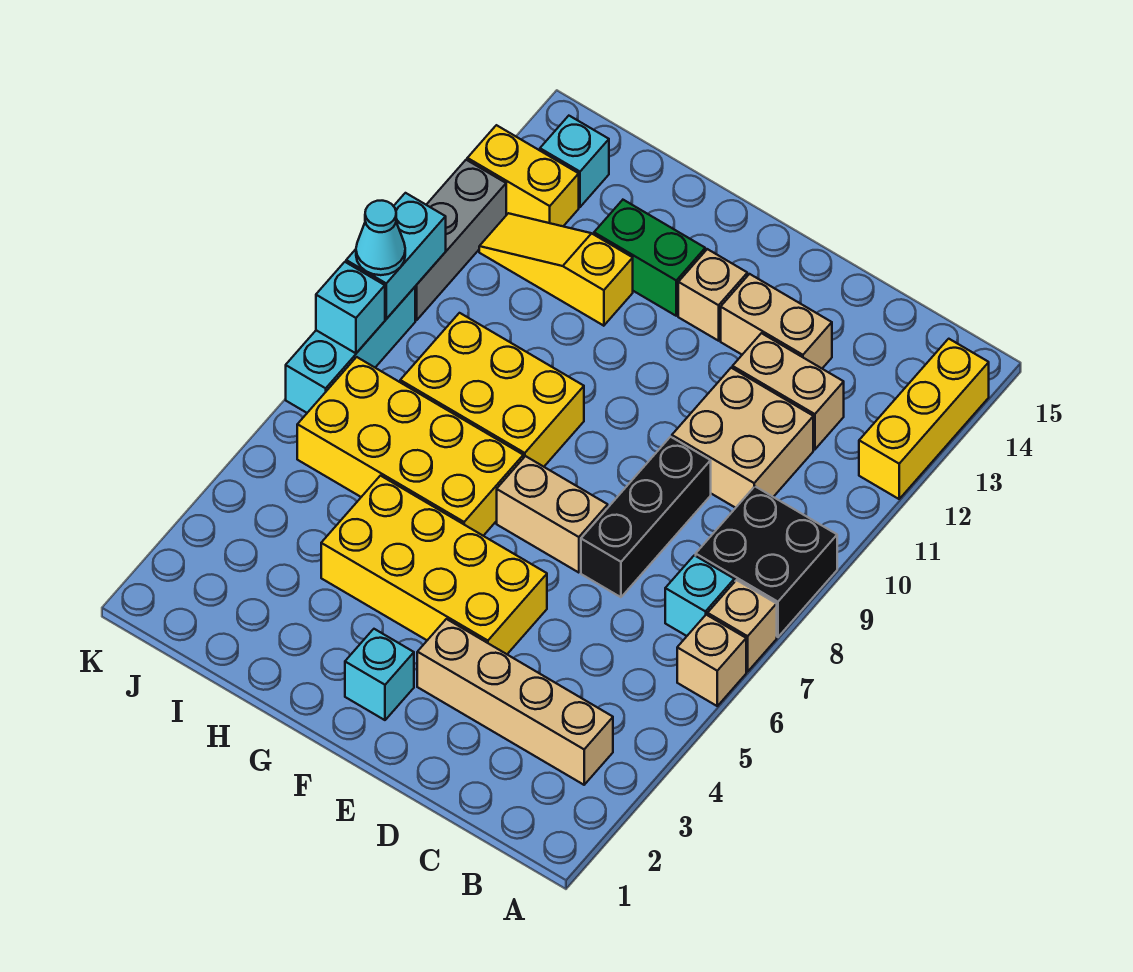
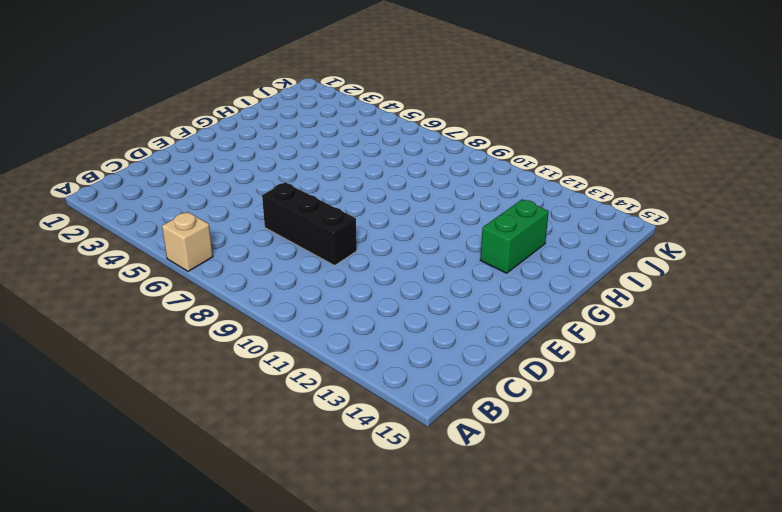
none -> tan brick A7 level 1
none -> black brick A8:B9 level 1
none -> yellow brick A12:A14 level 1

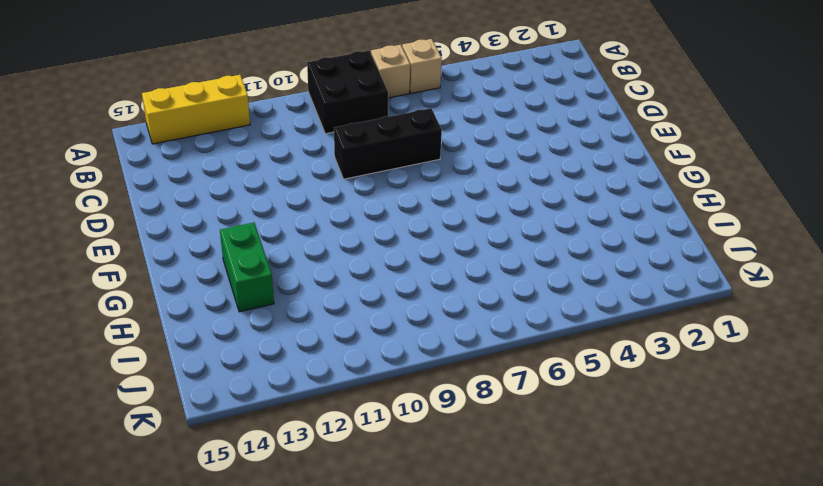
none -> tan brick B3:E3 level 1
none -> cyan brick B7 level 1
none -> tan brick C10:D11 level 1

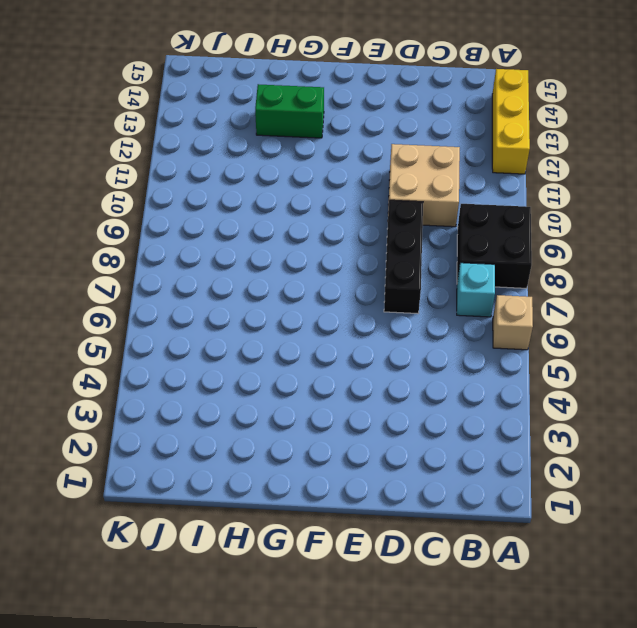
none -> tan brick A7 level 1
none -> tan brick B3:E3 level 1
none -> tan brick C12:D12 level 1

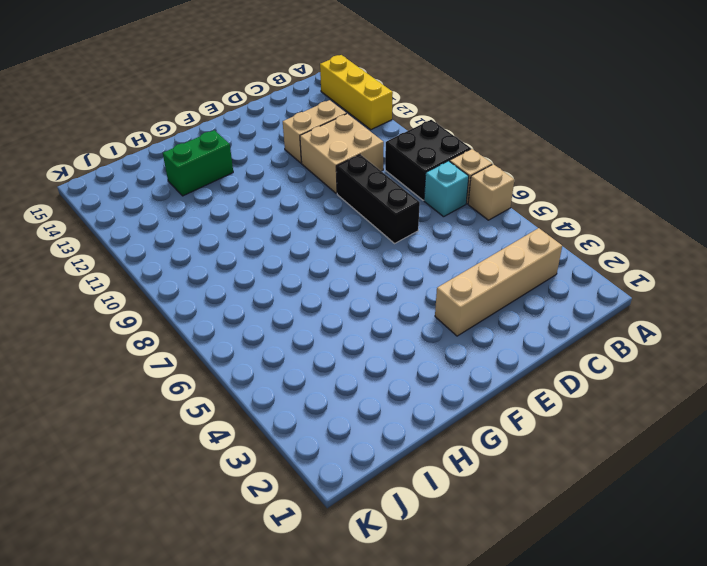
none -> tan brick D13:E13 level 1
none -> yellow brick E4:H5 level 1
none -> tan brick E7:F7 level 1

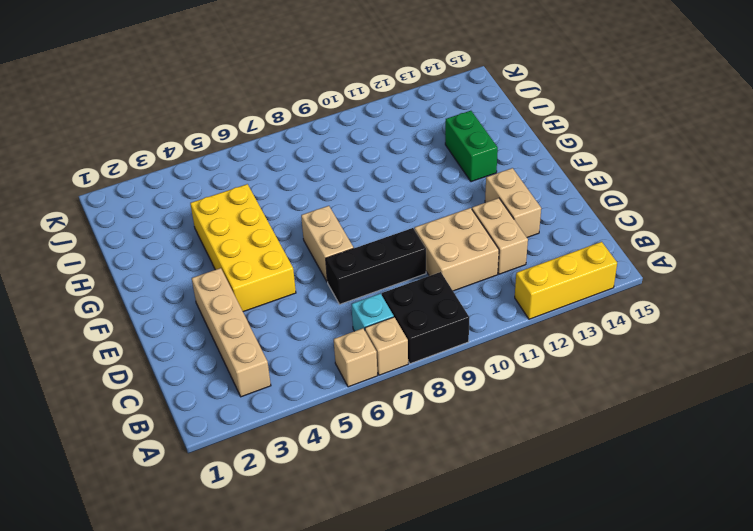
none -> cyan brick F2 level 1
none -> tan brick F13 level 1
none -> yellow brick G6:J7 level 1

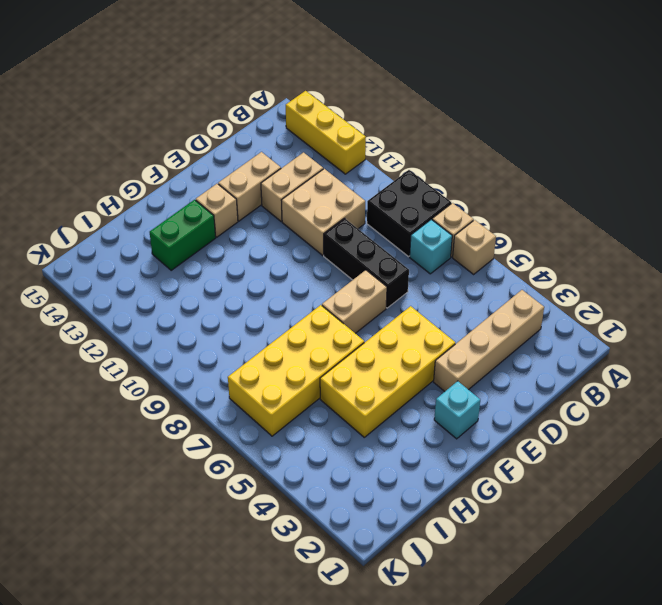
none -> yellow brick G8:I9 level 1
none -> yellow slope H12:J12 level 1 top H
none -> yellow brick J13:K13 level 1

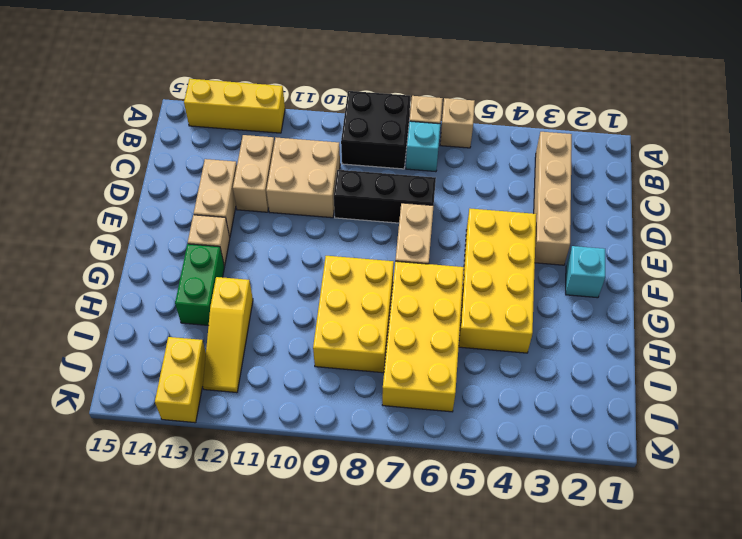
none -> cyan brick J14 level 1
none -> cyan brick K7:K9 level 1
none -> grey brick K10:K12 level 1

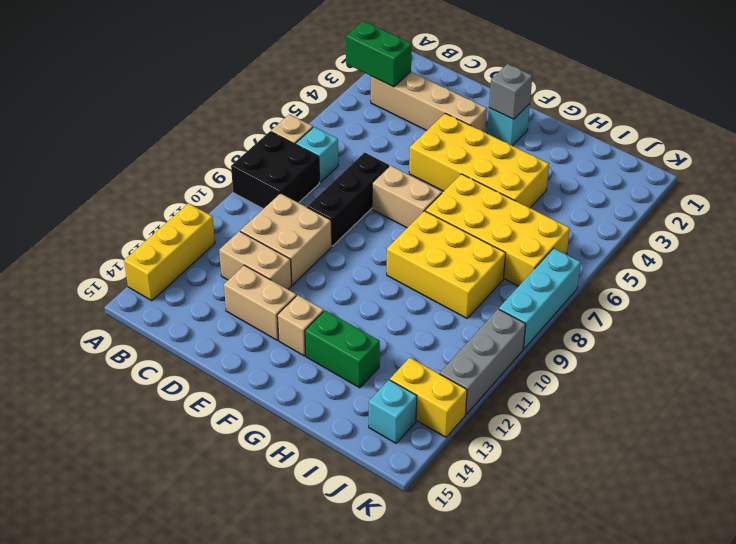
green brick A3:B3 level 2 -> none
grey brick F2 level 2 -> none
none -> tan brick A6 level 1
none -> yellow slope H12:J12 level 1 top H
none -> cyan brick K8 level 2

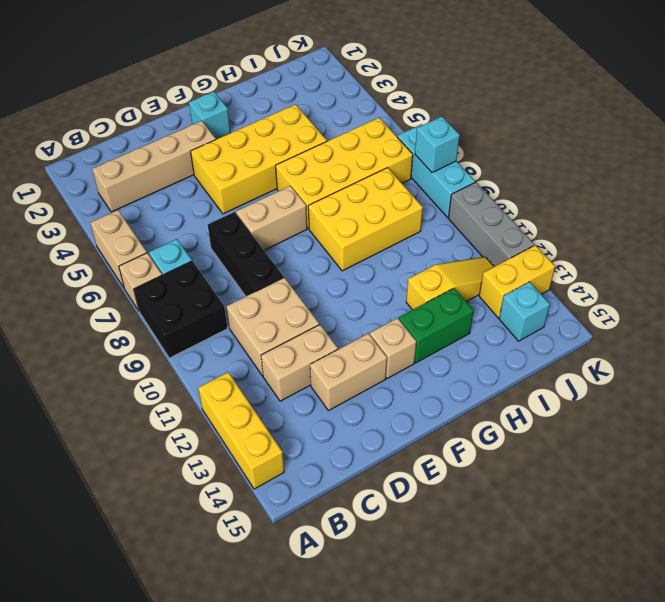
tan brick A5:A6 level 1 -> tan brick A6 level 1
none -> cyan brick K9:K10 level 2
none -> cyan cone K9 level 3

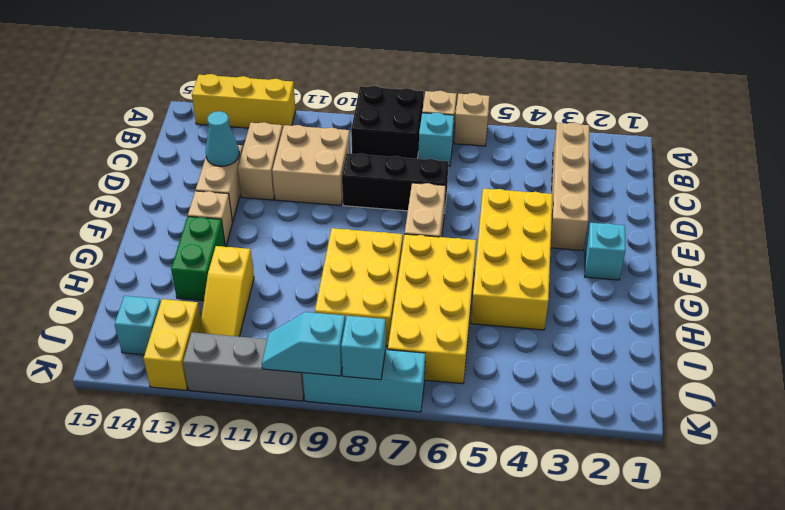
cyan cone D13 level 2 -> cyan cone K9 level 3
cyan slope K9:K10 level 2 top 9 -> cyan brick K9:K10 level 2

